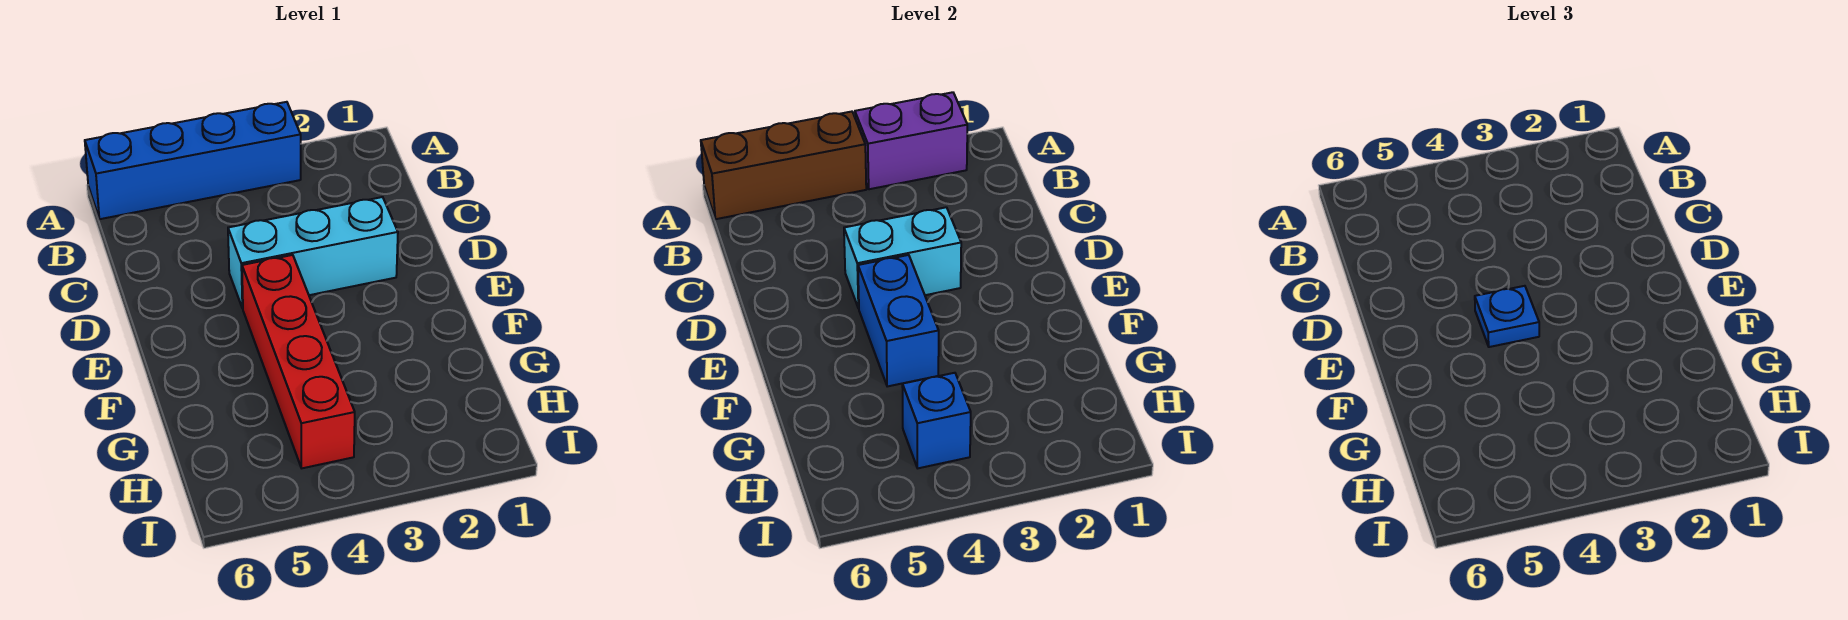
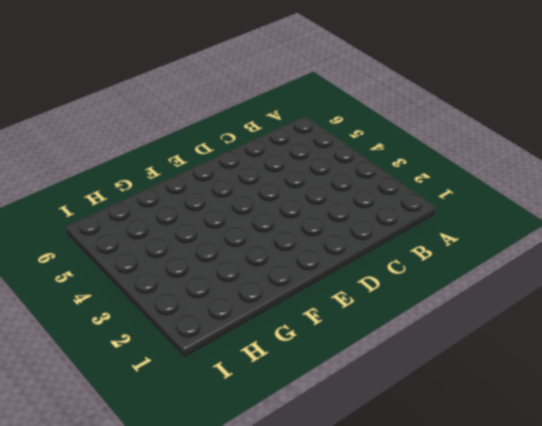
none -> blue brick A3:A6 level 1
none -> cyan brick D2:D4 level 1

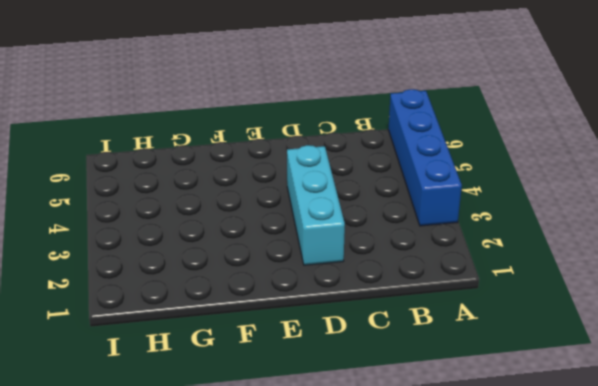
none -> red brick E4:H4 level 1
none -> purple brick A2:A3 level 2

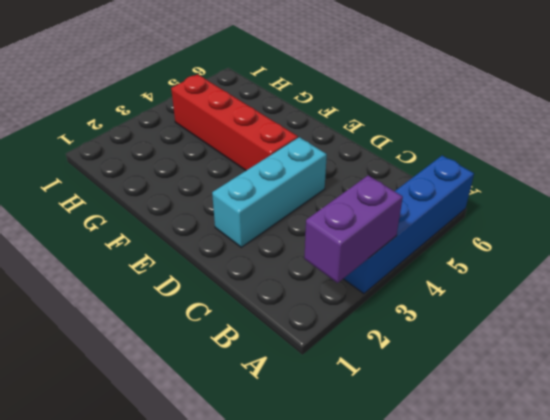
none -> brown brick A4:A6 level 2
none -> cyan brick D3:D4 level 2

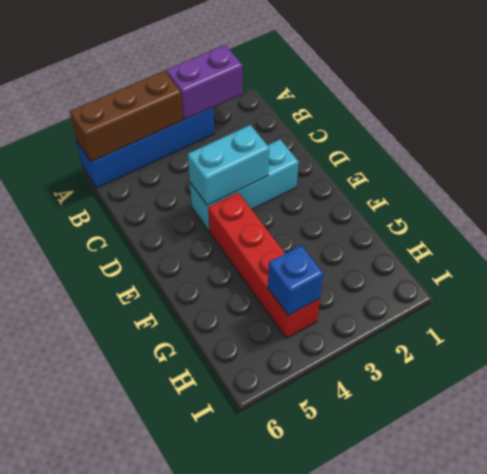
none -> blue brick E4:F4 level 2
none -> blue plate E4 level 3

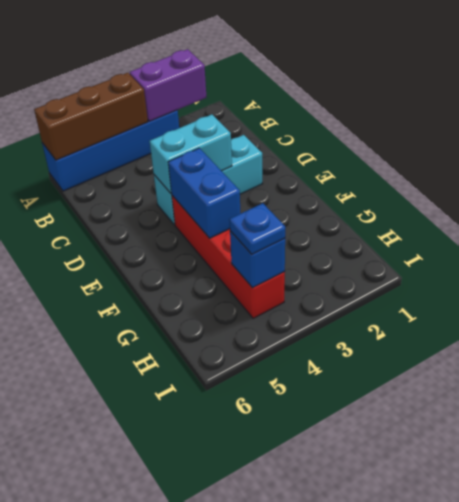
blue plate H4 level 3 -> blue plate E4 level 3

